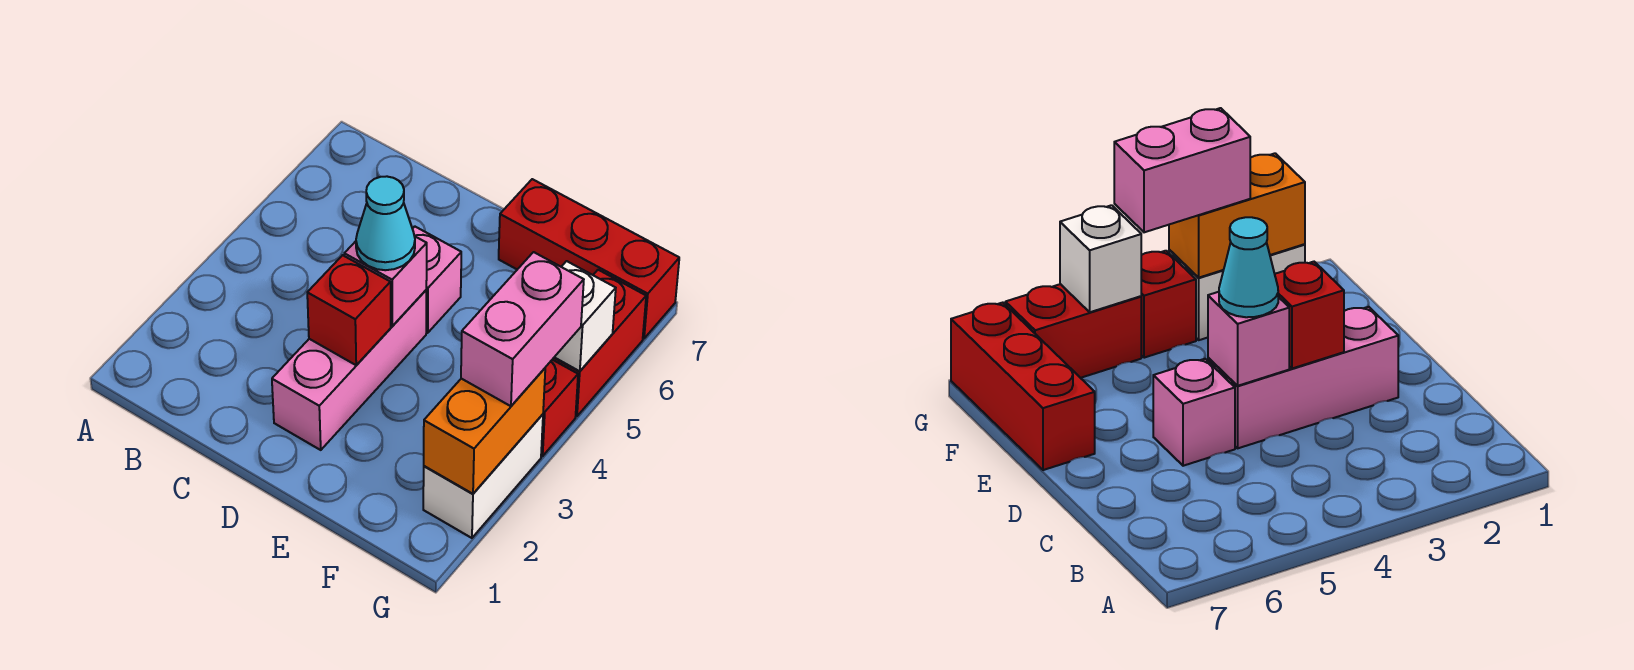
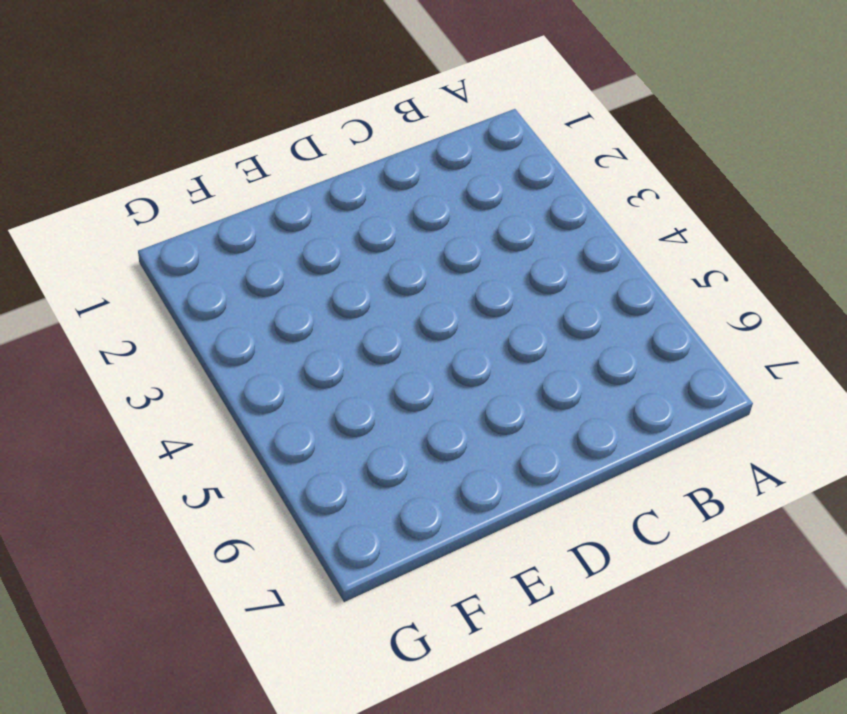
none -> pink brick D2:D4 level 1
none -> pink brick D5 level 1
none -> red brick E7:G7 level 1

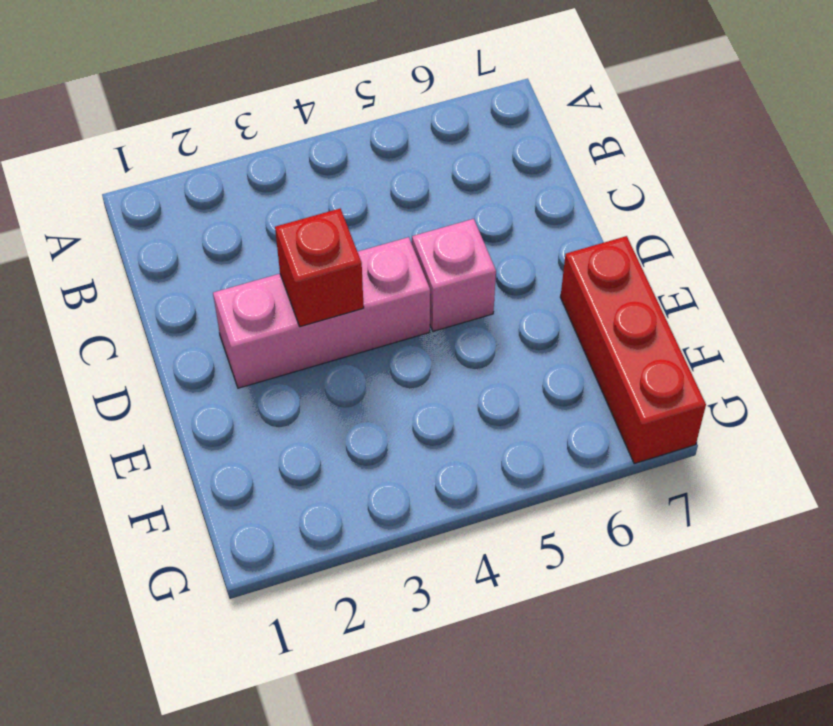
none -> white brick G2:G3 level 1
none -> red brick G4 level 1
none -> red brick G5:G6 level 1

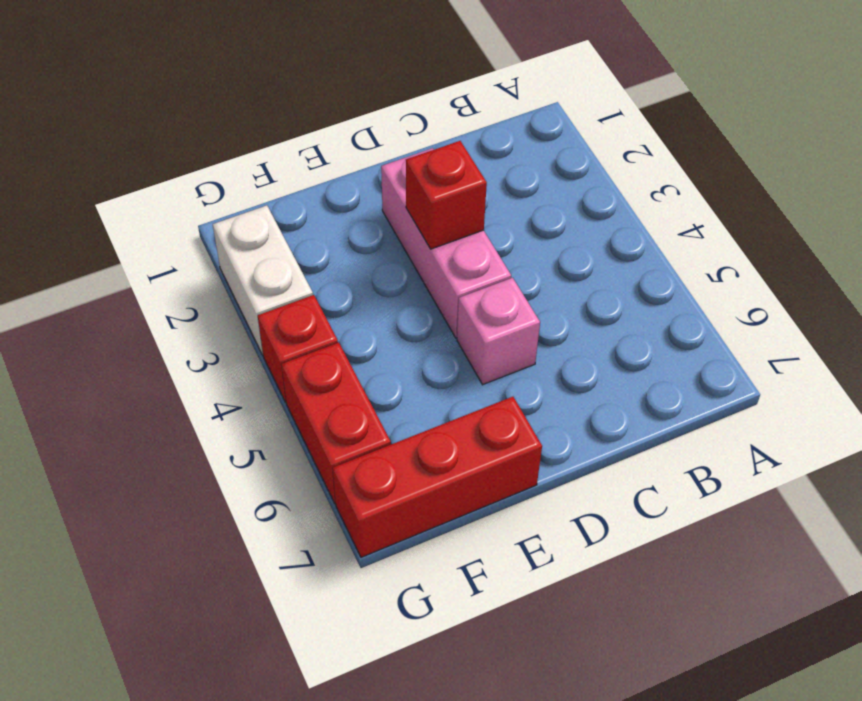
none -> pink brick D4 level 2
none -> orange brick G2:G3 level 2
none -> white brick G5 level 2

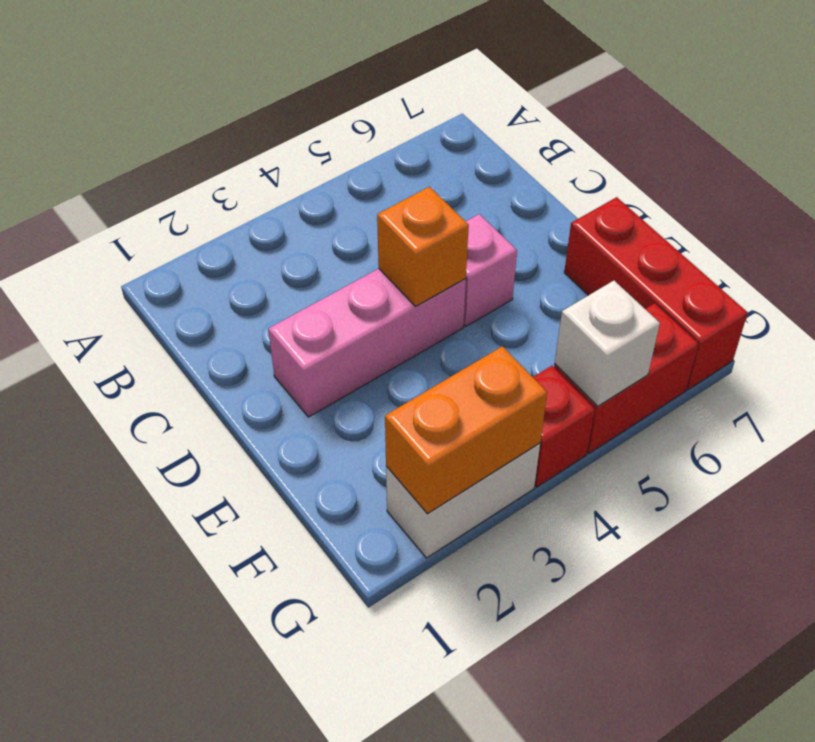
orange brick D4 level 2 -> pink brick D4 level 2
none -> red brick D3 level 2
none -> cyan cone D4 level 3
none -> pink brick G3:G4 level 3

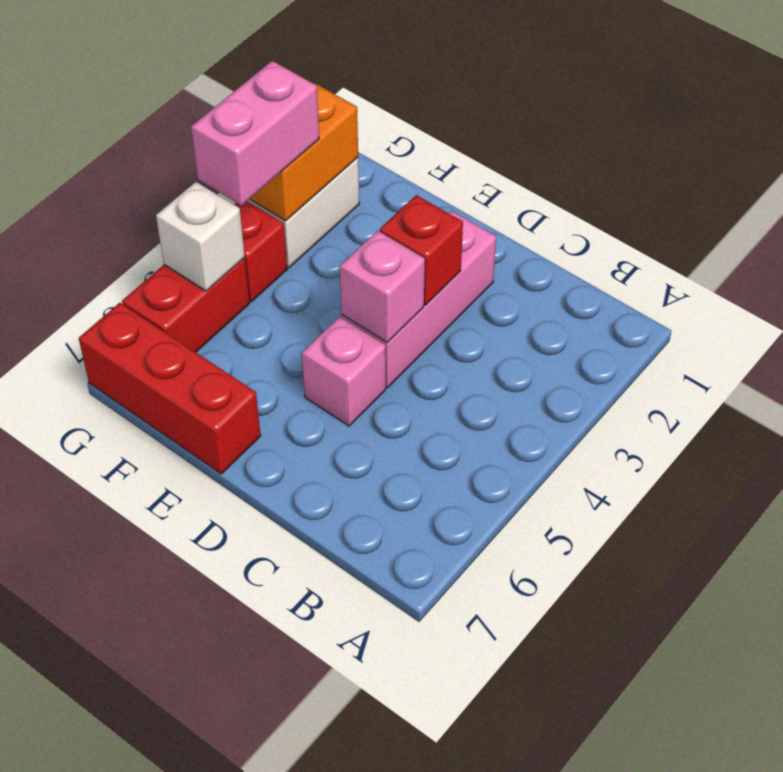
none -> cyan cone D4 level 3

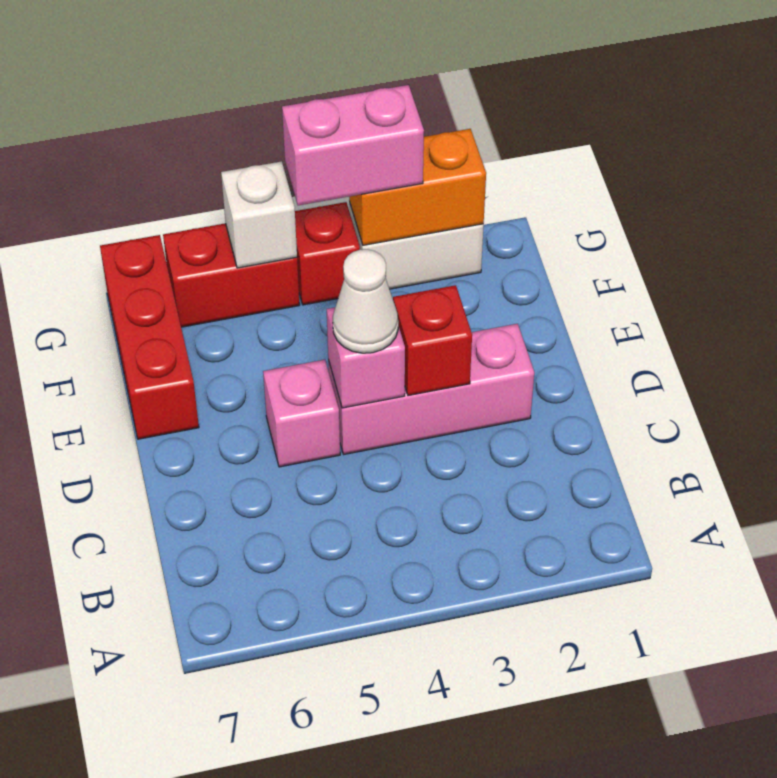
white cone D4 level 3 -> cyan cone D4 level 3

